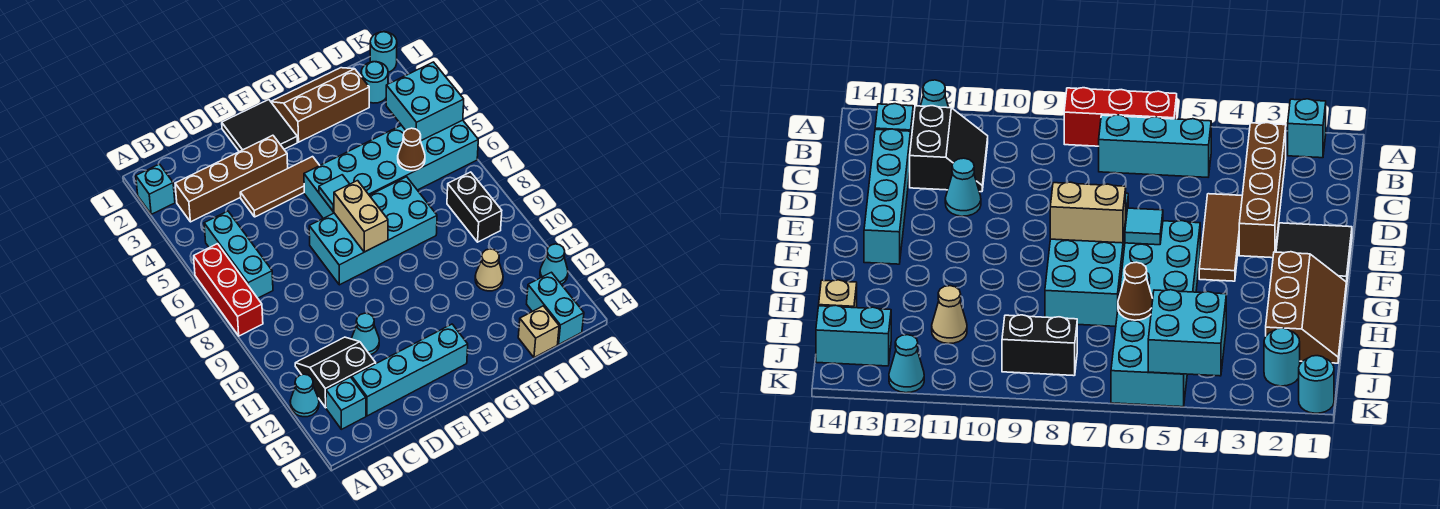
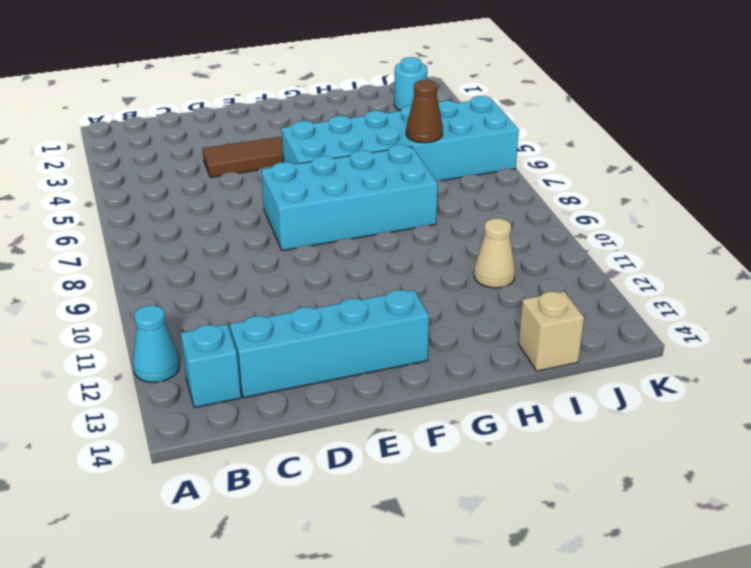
none -> cyan brick A2 level 1
none -> red brick A6:A8 level 1
none -> brown brick B3:E3 level 1

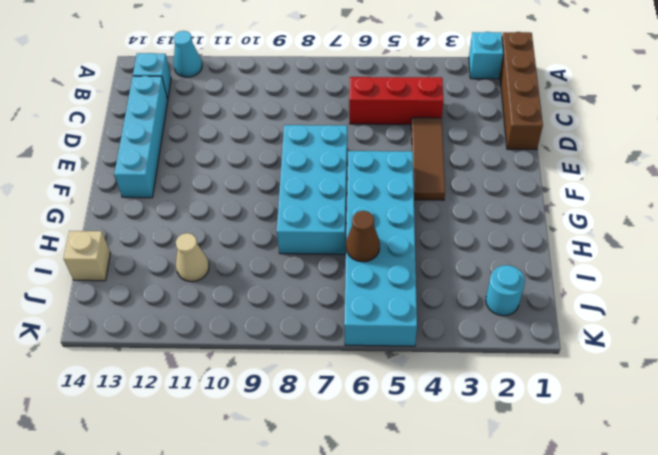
brown brick A1:D1 level 1 -> brown brick B3:E3 level 1
red brick C4:C6 level 1 -> red brick A6:A8 level 1
none -> cyan brick B5:B7 level 1
none -> black slope B11:C12 level 1 top 12
none -> cyan cone D11 level 1

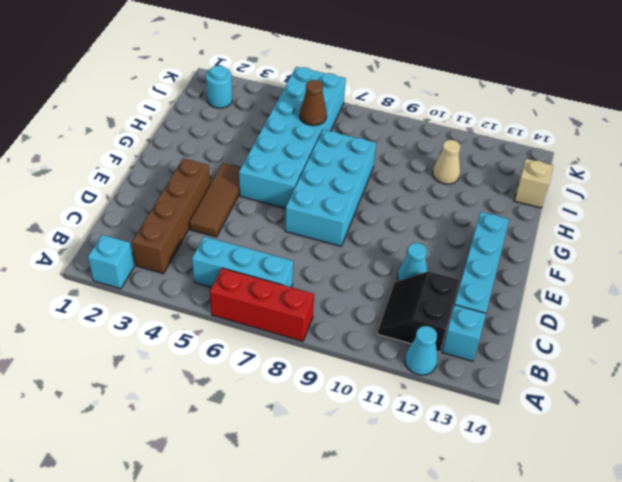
none -> black tile E1:F2 level 1
none -> brown slope G1:I2 level 1 top 2
none -> black brick J8:J9 level 1

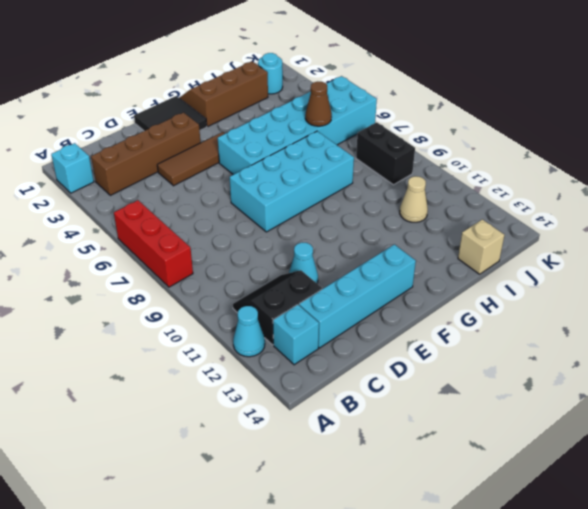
none -> cyan brick B5:B7 level 1
none -> cyan brick J13:J14 level 1
none -> cyan round brick K1 level 1

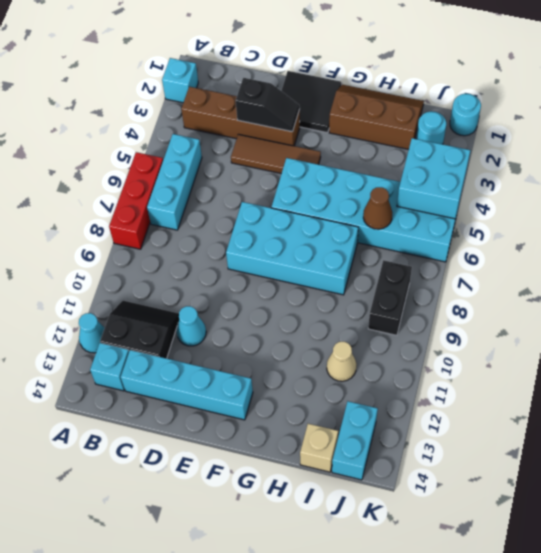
black slope D3:E3 level 2 top D -> none
none -> cyan cone K12 level 1
none -> cyan tile F6 level 2
none -> tan brick F7:F8 level 2

